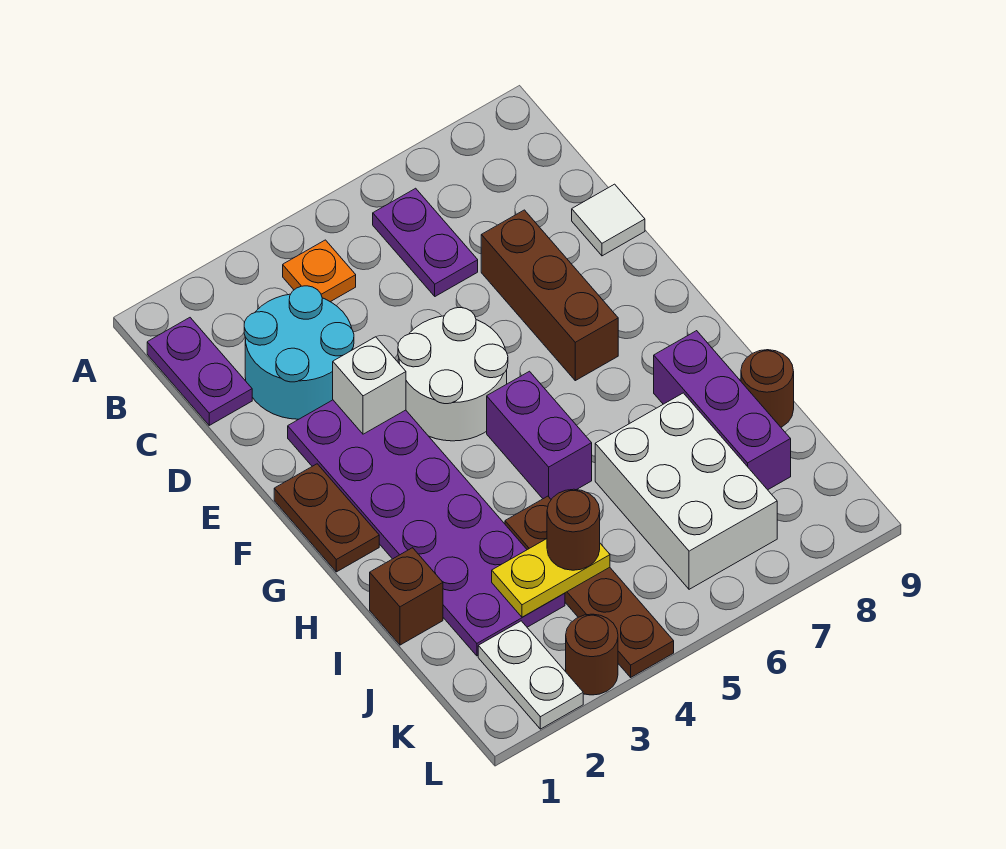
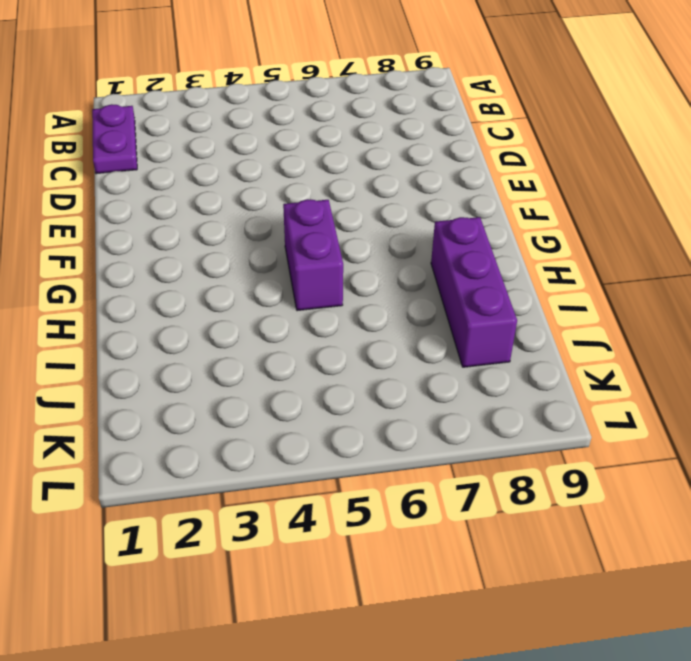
none -> orange plate B4 level 1
none -> purple plate B6:C6 level 1
none -> cyan round brick C2:D3 level 1

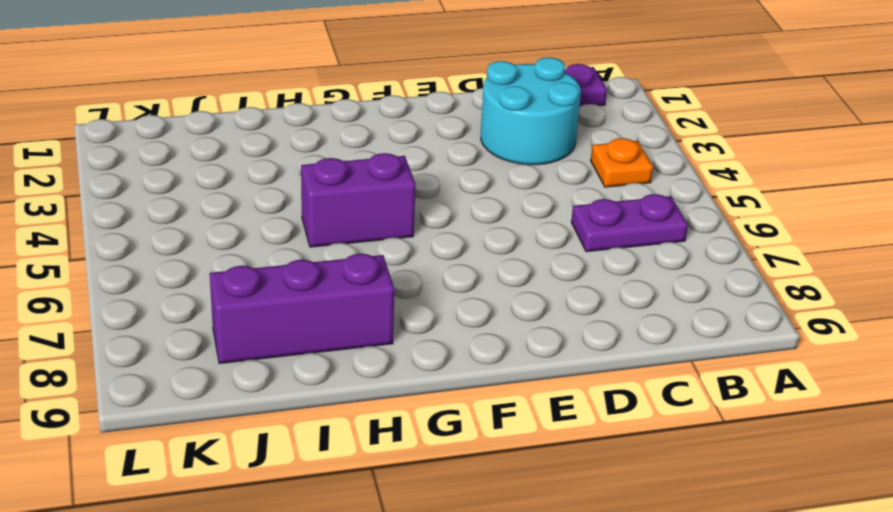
none -> brown brick D7:F7 level 1
none -> white tile D9 level 1
none -> purple plate E2:J3 level 1

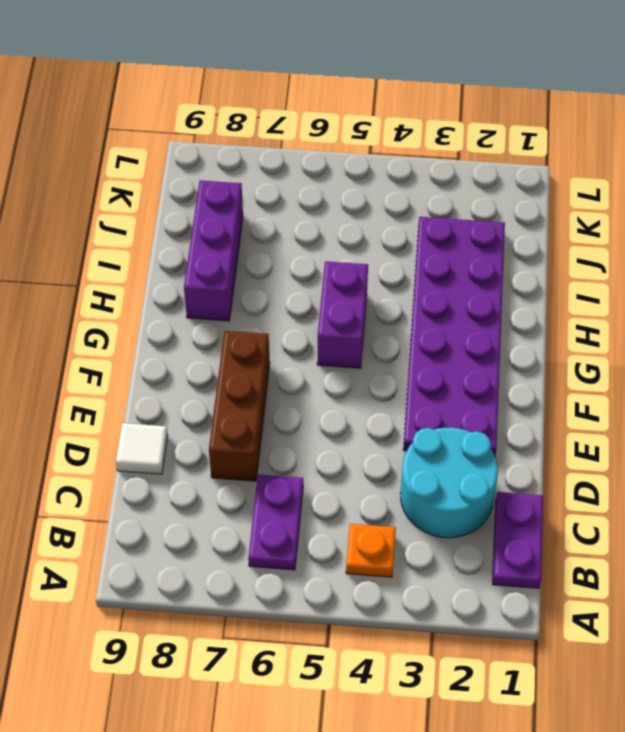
none -> white round brick E4:F5 level 1
none -> brown plate F1:G1 level 1
none -> brown brick I1 level 1

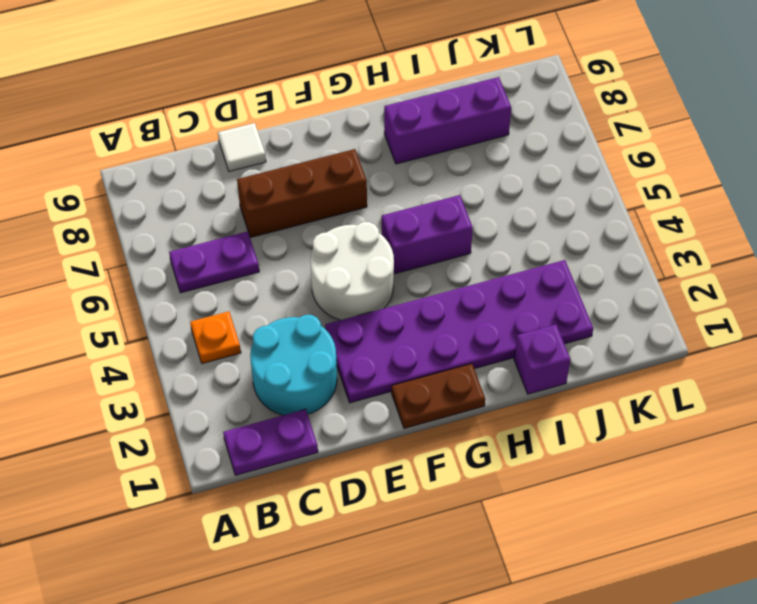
purple brick I1 level 1 -> brown brick I1 level 1
none -> brown plate I4:L4 level 1
none -> white brick I6:K7 level 1
none -> brown round brick I9 level 1

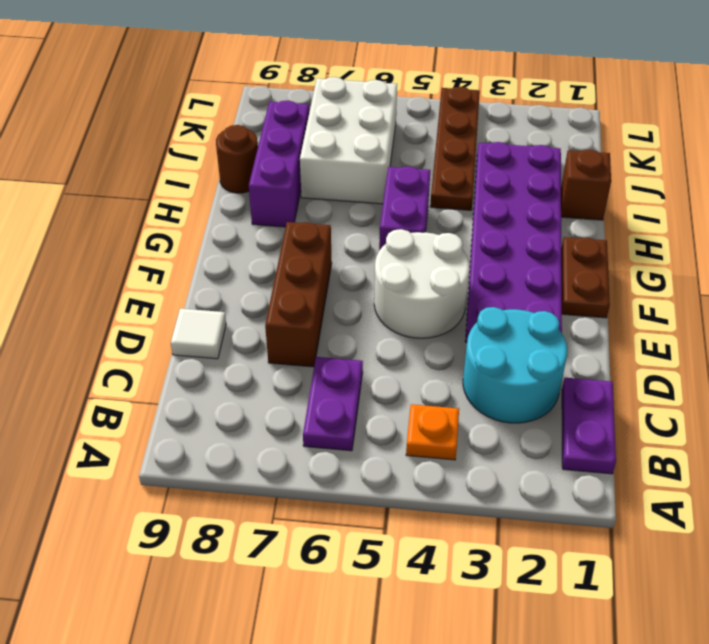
none -> white plate K2:L2 level 1
none -> brown round brick L3 level 1
none -> white brick E3 level 2

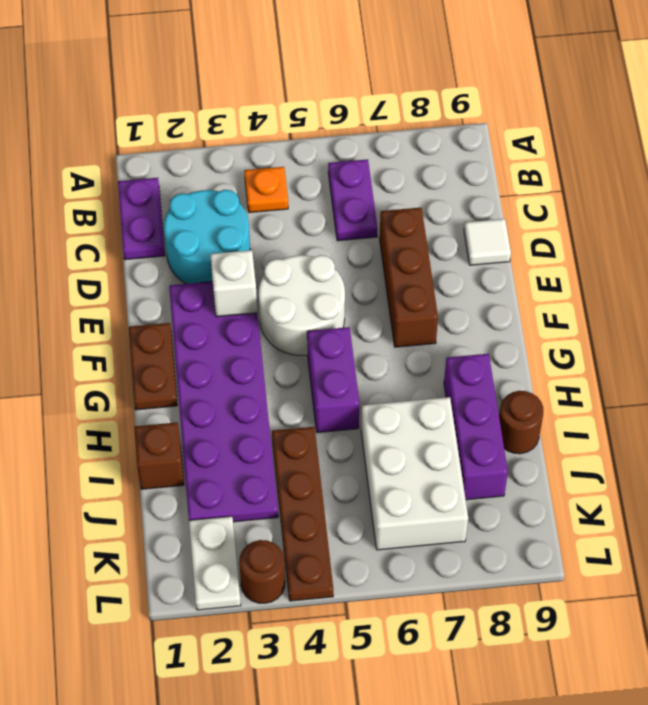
none -> yellow plate J3:J4 level 2
none -> brown round brick J4 level 3

